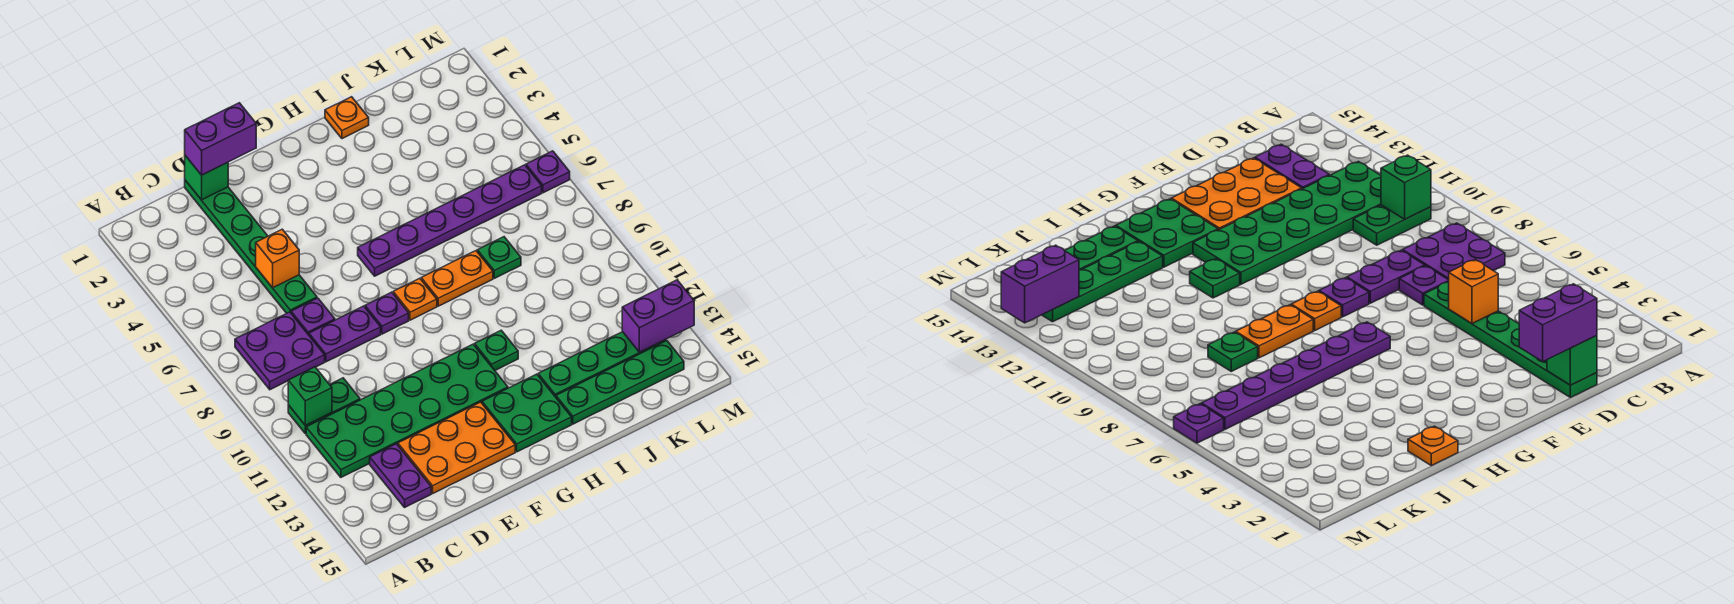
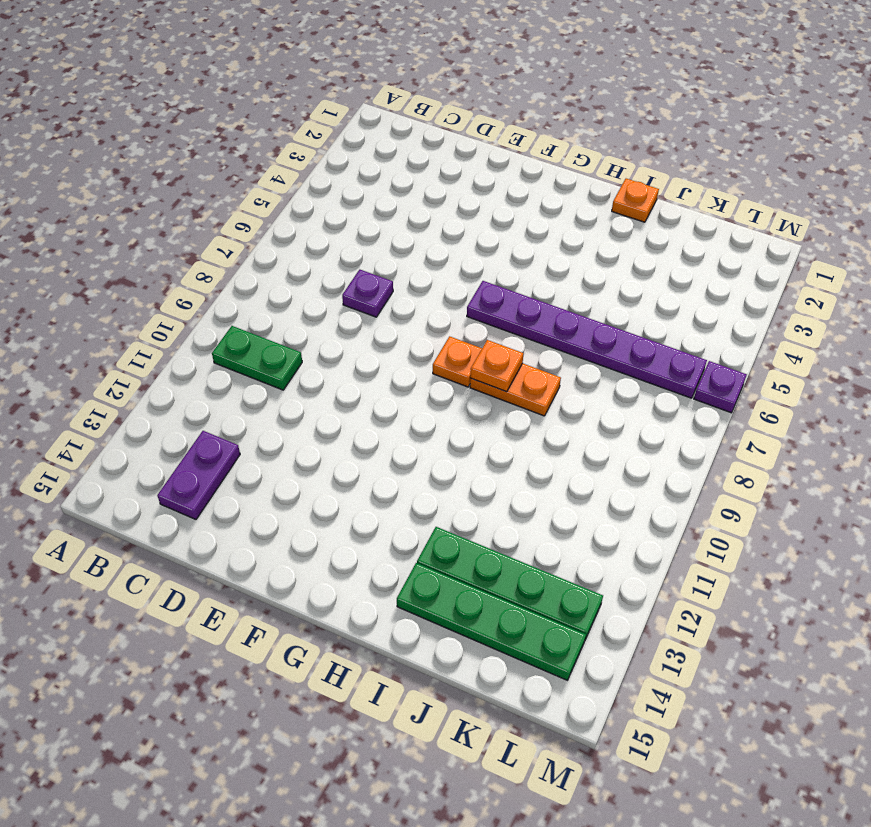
orange plate H8 level 2 -> none
none -> purple plate B7:C8 level 1
none -> green plate B11:G12 level 1
none -> green plate D1:D6 level 1

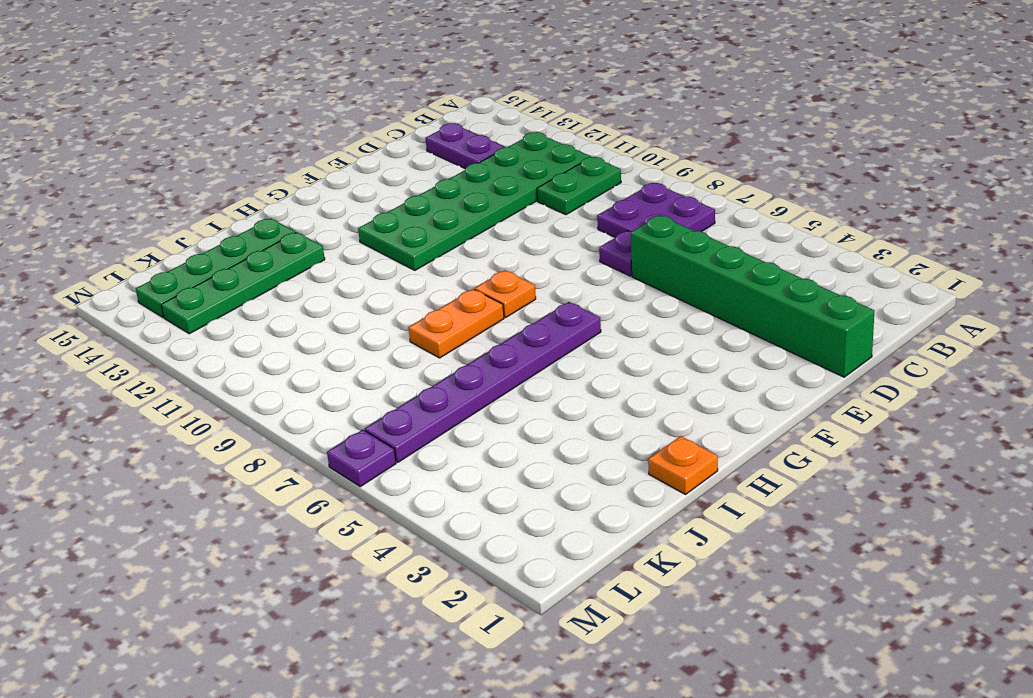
green brick D1:D6 level 1 -> green plate D1:D6 level 1
none -> purple plate D8:E8 level 1
none -> orange plate D13:F14 level 1
none -> purple plate F8 level 1

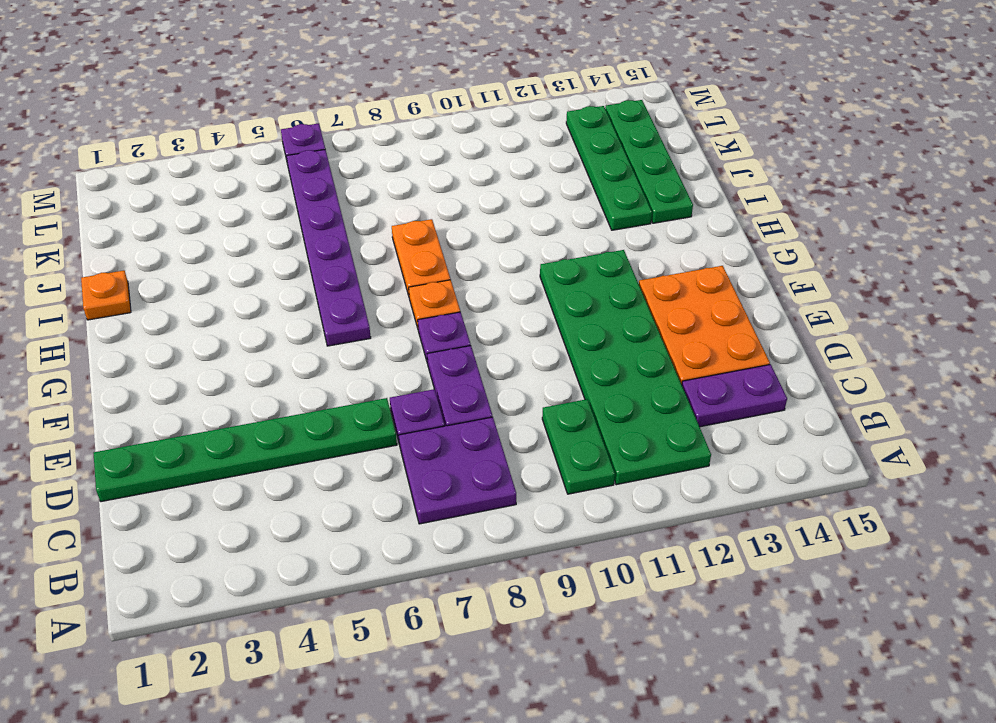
none -> green plate G13:H14 level 1
none -> green plate H11 level 1
none -> green plate J8 level 1

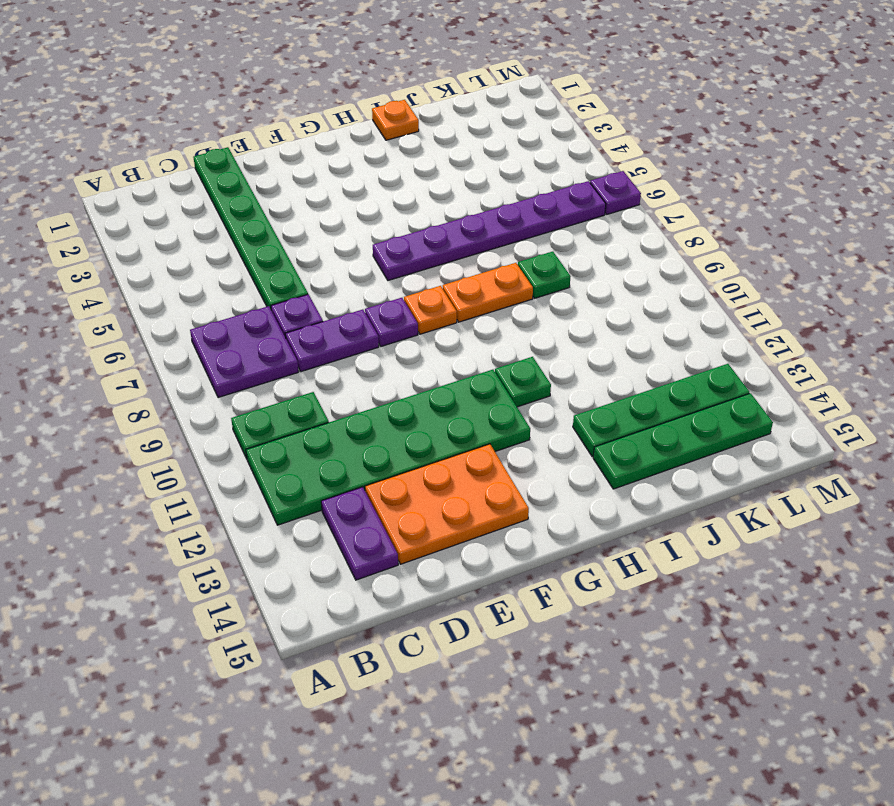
none -> green plate G13:H14 level 1
none -> green brick B10 level 2
none -> green brick D1 level 2

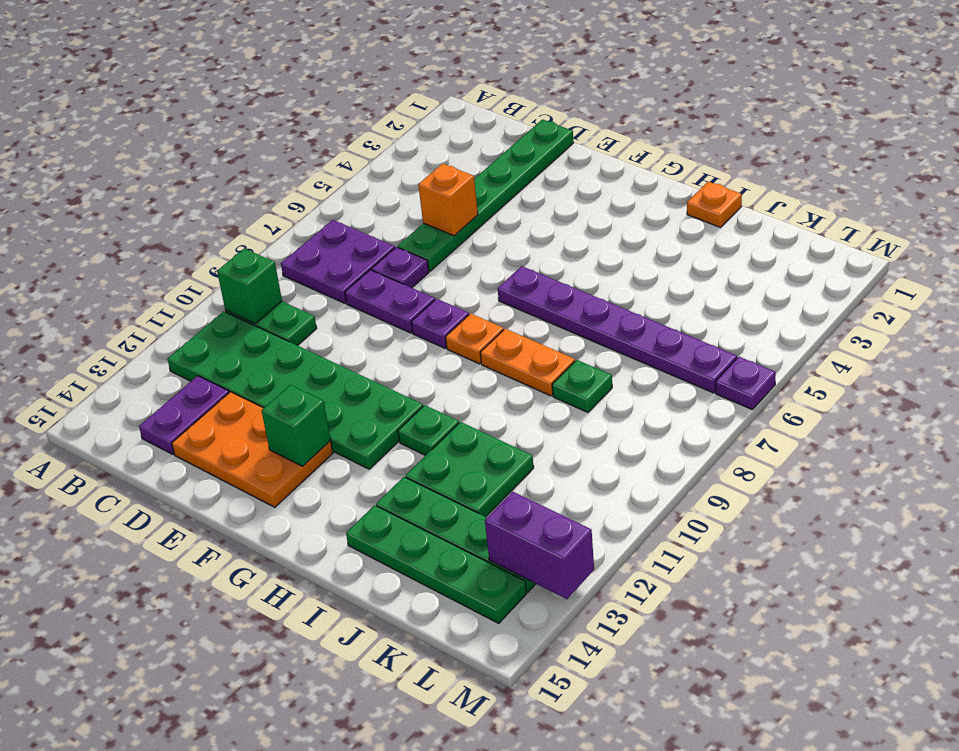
green brick F13 level 2 -> green brick D1 level 2
green plate I11:J12 level 1 -> green plate G13:H14 level 1
none -> purple brick D1:E1 level 3

